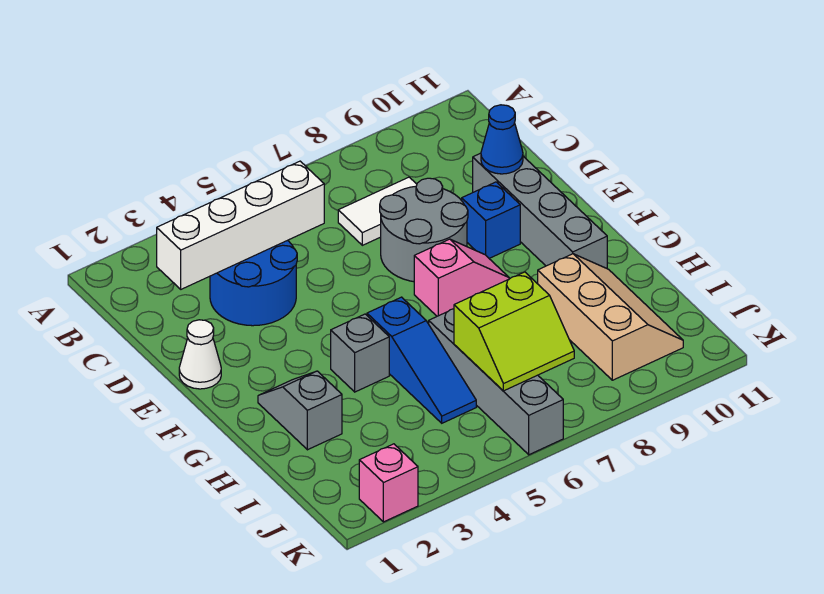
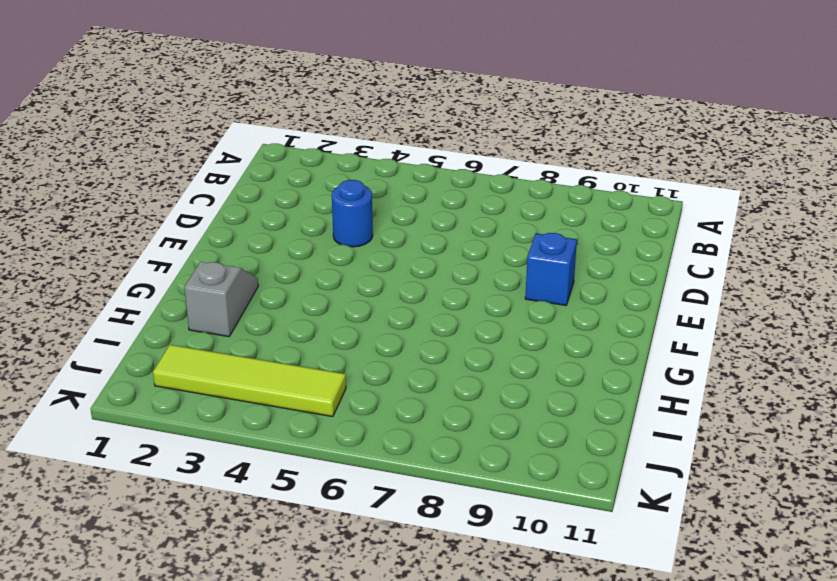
blue round brick D4 level 1 -> blue round brick C3:D4 level 1
lime tile J2:J5 level 1 -> none
none -> white tile C7:C8 level 1
none -> grey round brick D7:E8 level 1
none -> grey brick D10:G10 level 1

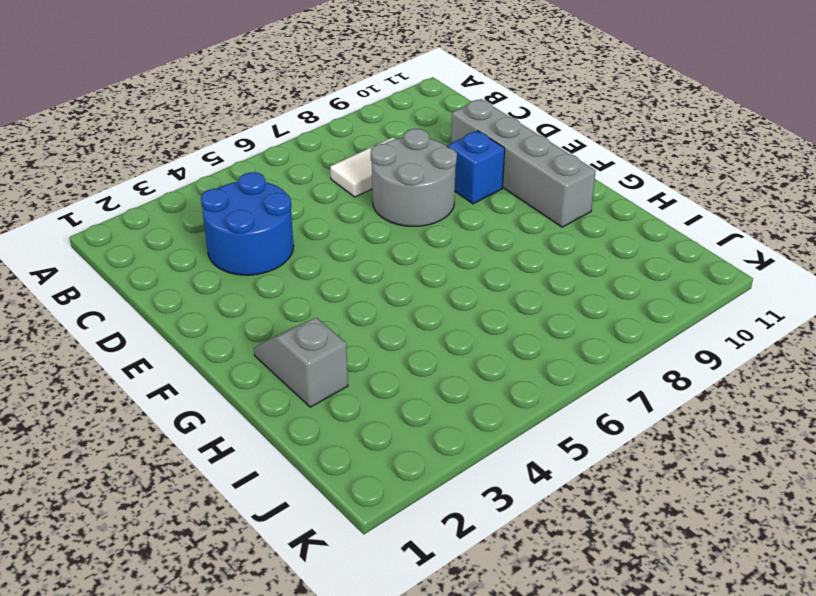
none -> white cone E1 level 1
none -> pink slope F7:F8 level 1 top 7
none -> grey brick G4 level 1

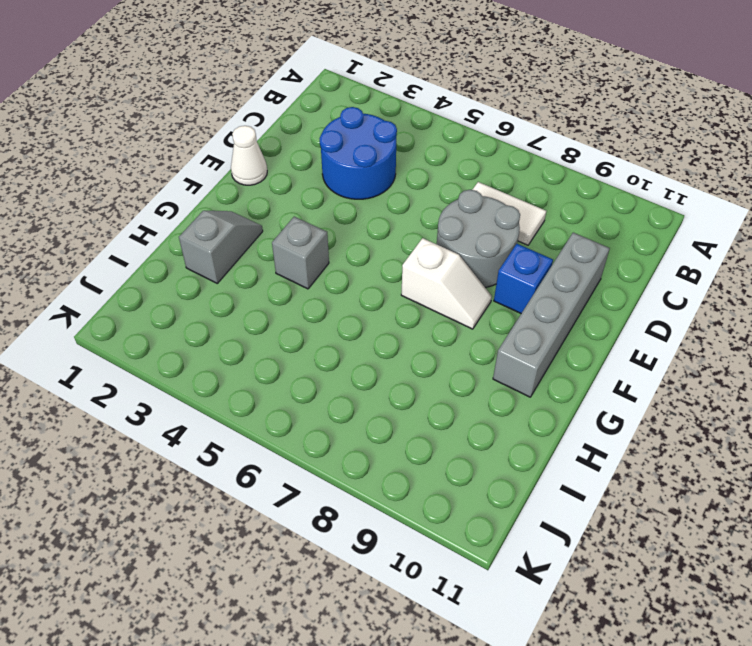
white slope F7:F8 level 1 top 7 -> pink slope F7:F8 level 1 top 7
none -> blue slope G5:I5 level 1 top G
none -> grey brick H6:K6 level 1
none -> tan slope H9:J10 level 1 top 9

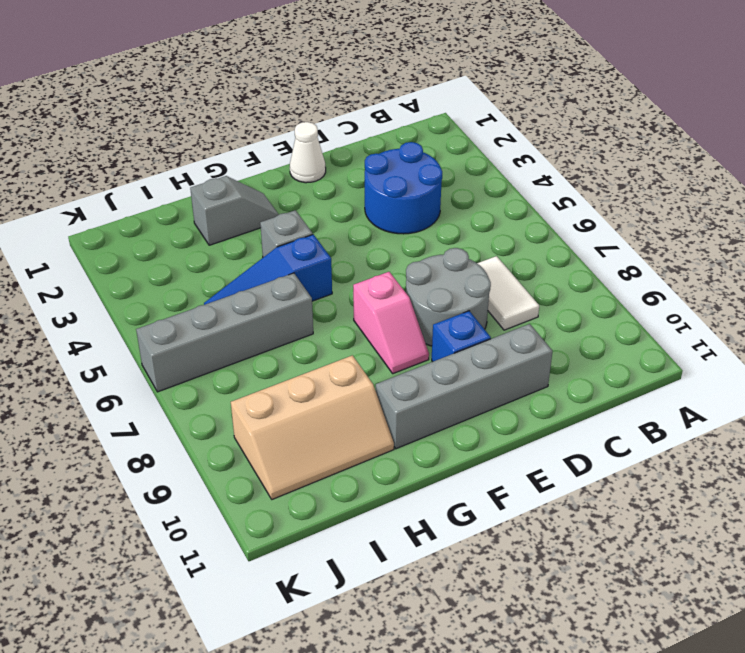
none -> pink brick K2 level 1
none -> white brick C2:C5 level 2
none -> blue cone D10 level 2

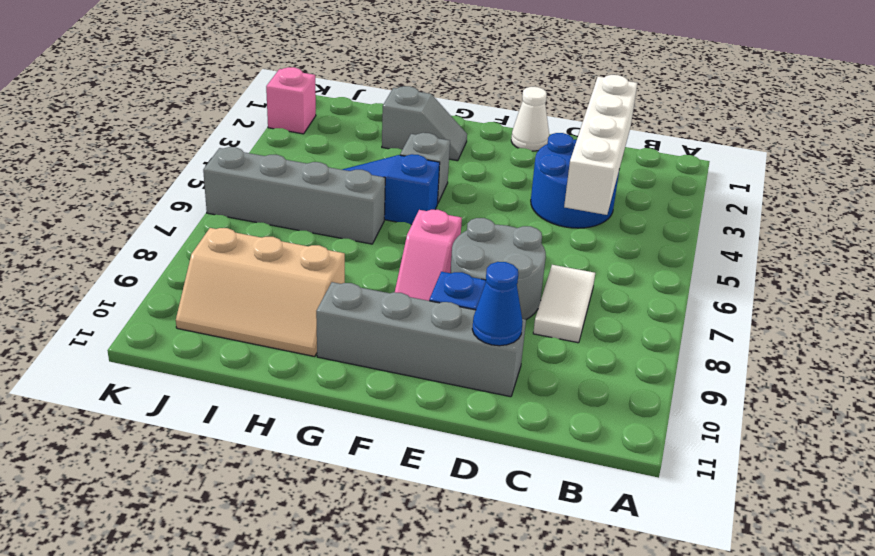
none -> lime slope I6:J7 level 2 top I

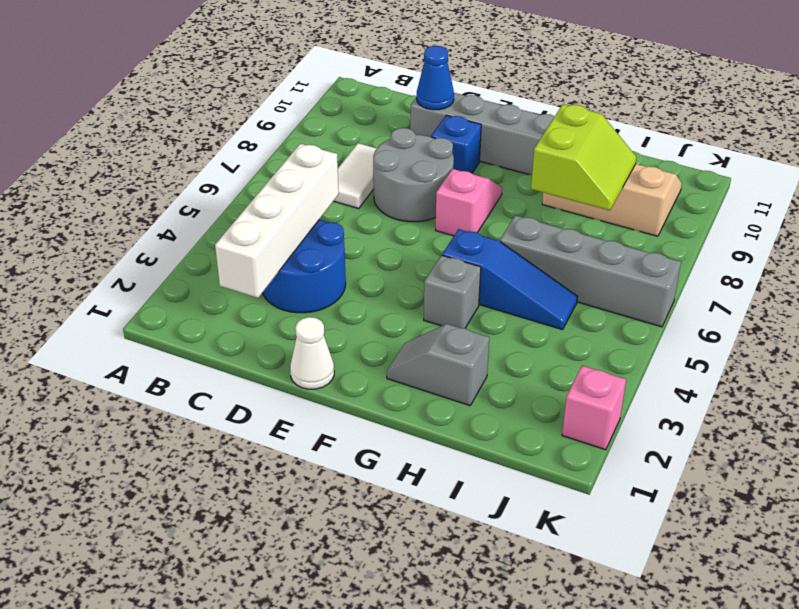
lime slope H8:I9 level 2 top H -> lime slope I6:J7 level 2 top I

